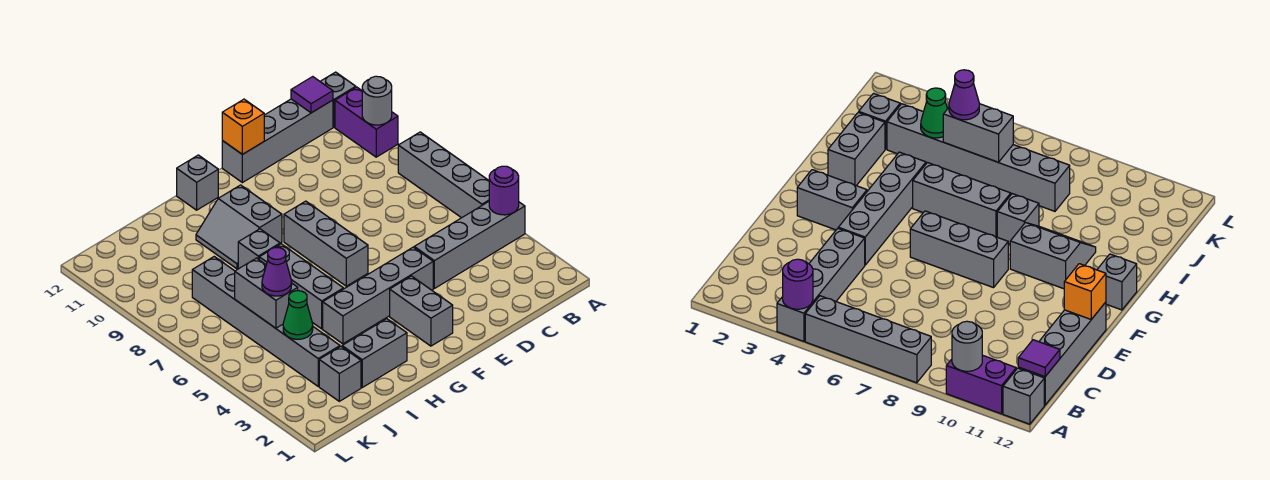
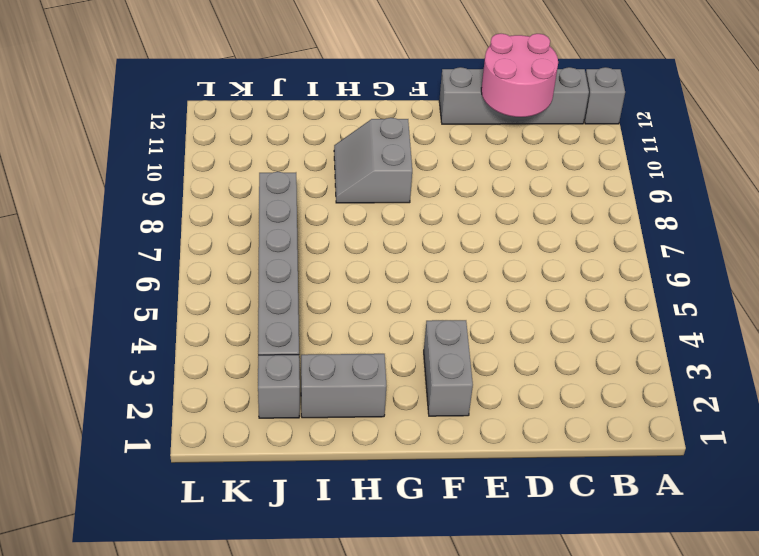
pink round brick C11:D12 level 2 -> none
none -> grey brick A4:D4 level 1
none -> grey brick A5:A8 level 1
none -> purple brick A10:A11 level 1

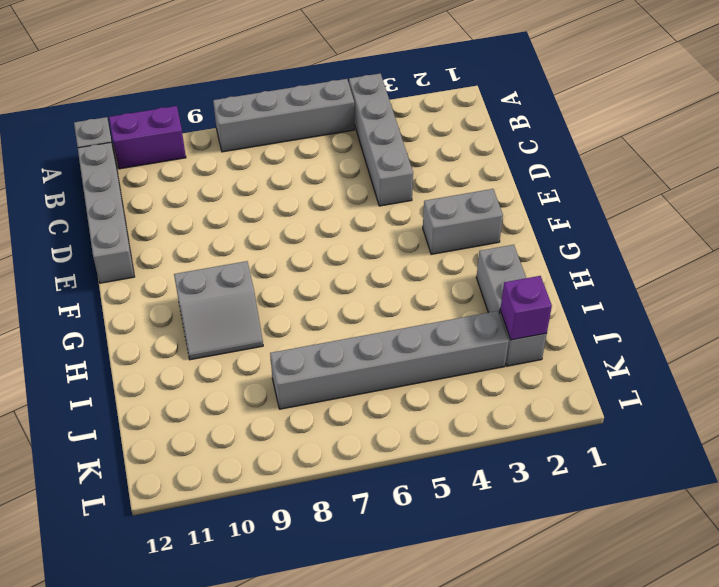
purple brick J2 level 2 -> none
none -> grey brick E4:H4 level 1
none -> grey brick F6:F8 level 1
none -> grey brick G12 level 1

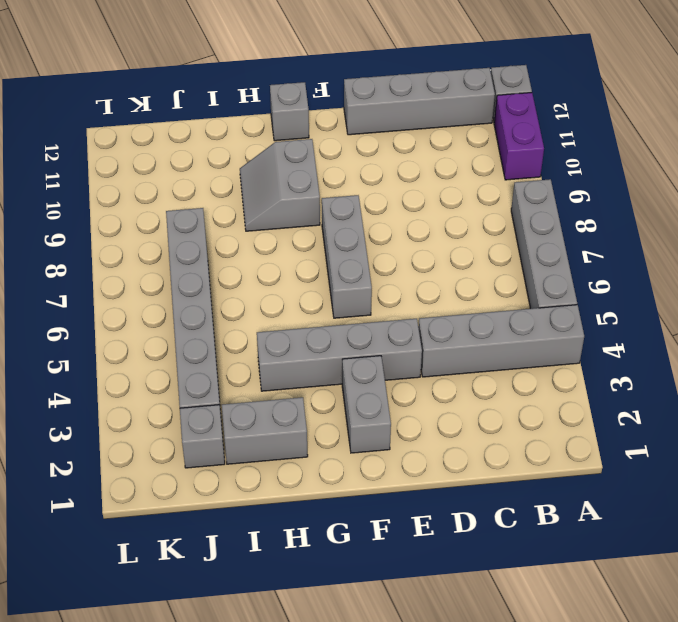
none -> grey brick H5:H7 level 1
none -> grey brick H8 level 1
none -> purple round brick A4 level 2

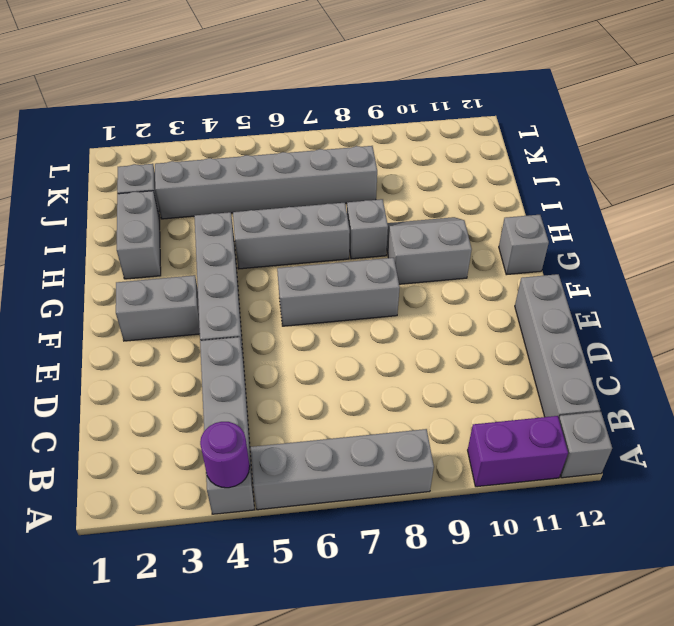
none -> grey round brick A10 level 2
none -> purple tile B12 level 2
none -> orange brick E12 level 2

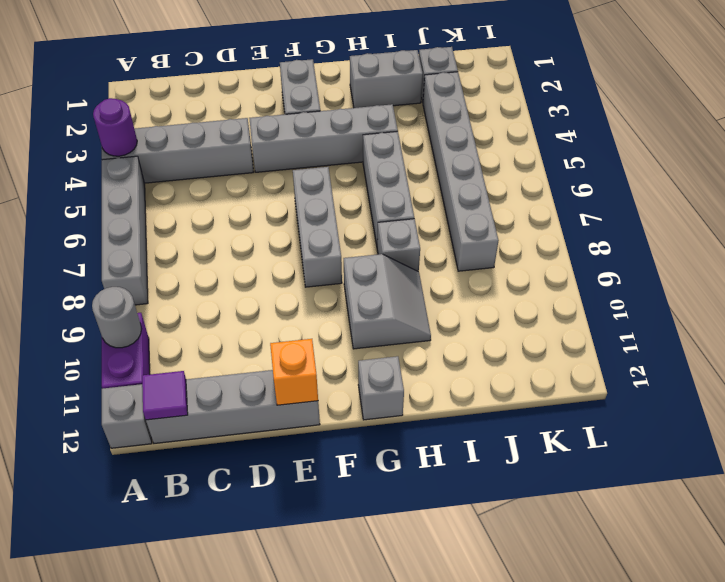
none -> green cone J4 level 2
none -> grey brick J5:J6 level 2
none -> purple cone J5 level 3

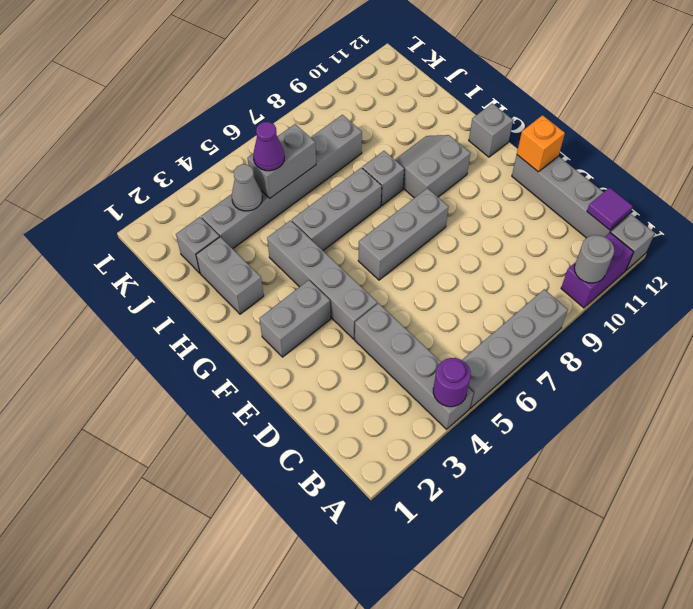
grey cone J4 level 2 -> green cone J4 level 2

